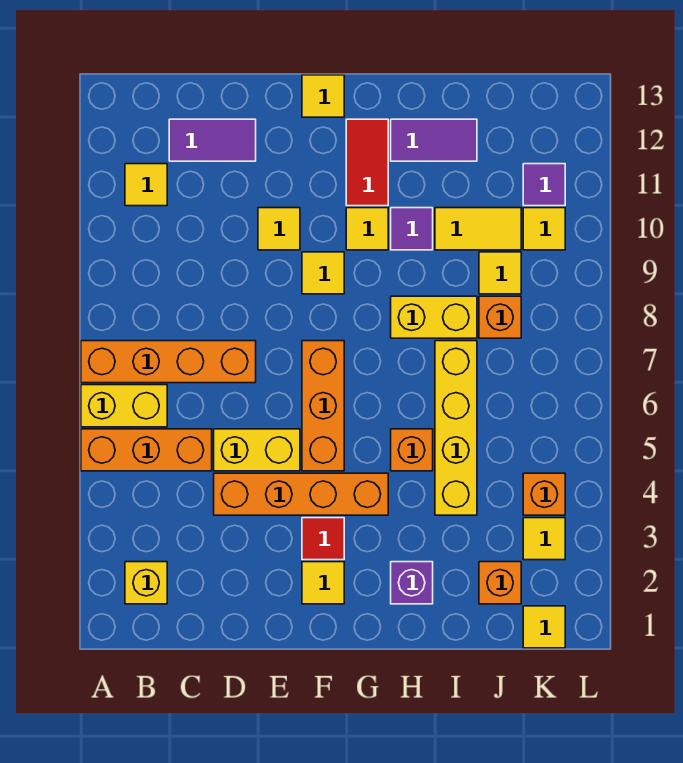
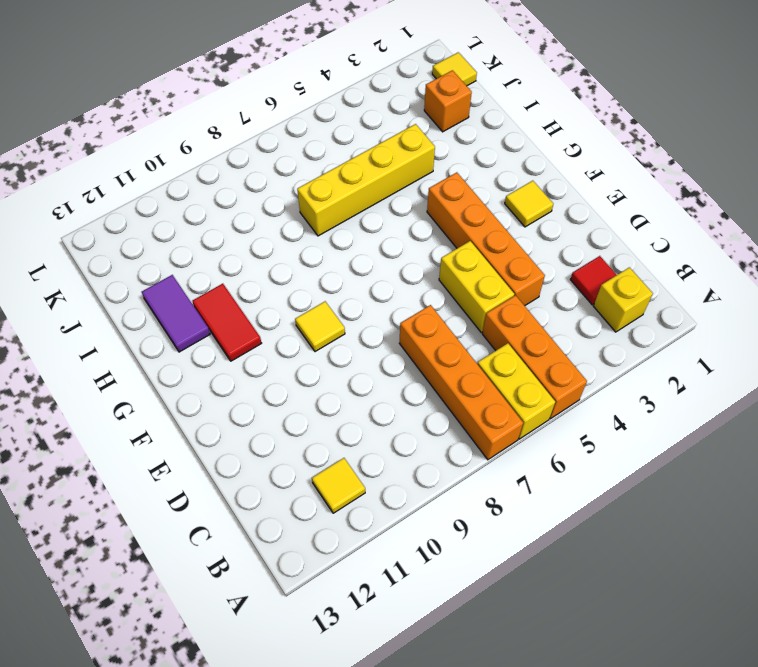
red tile C2 level 1 -> red tile F3 level 1
red tile G11:H11 level 1 -> red tile G11:G12 level 1
none -> purple tile C12:D12 level 1
none -> yellow tile E10 level 1
none -> orange brick F5:F7 level 1
none -> yellow tile F13 level 1

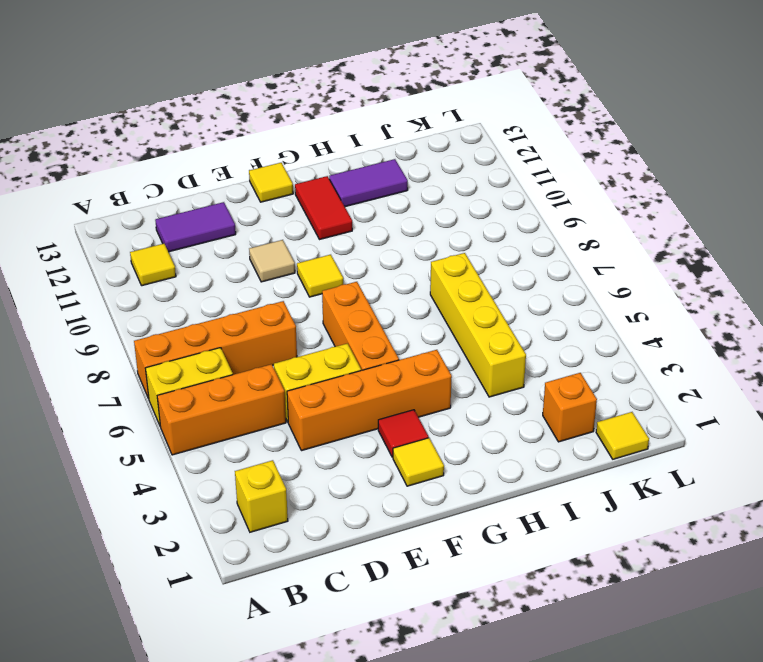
tan tile E10 level 1 -> yellow tile E10 level 1
none -> yellow tile G10 level 1
none -> purple brick H2 level 1
none -> orange brick H5 level 1
none -> yellow brick H8:I8 level 1

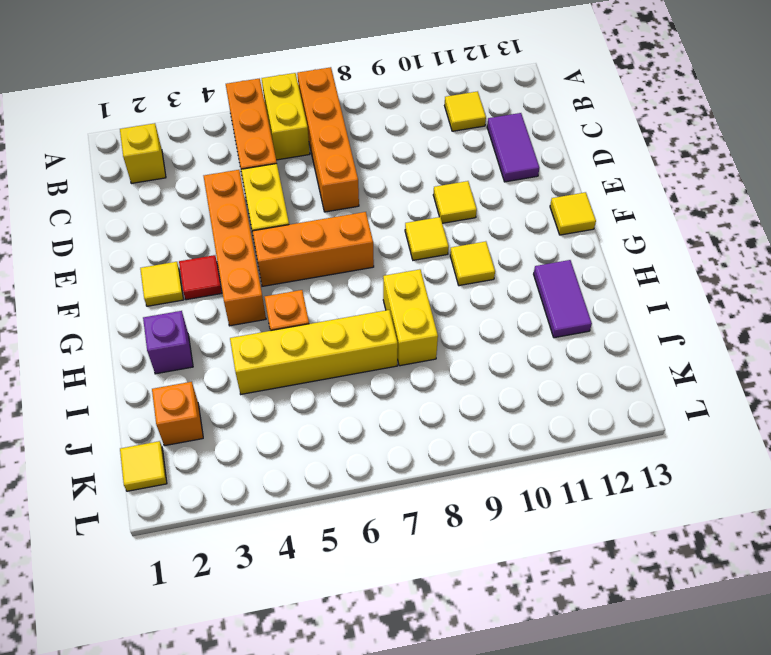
none -> red tile G11:G12 level 1
none -> purple tile H10 level 1
none -> yellow tile I10:J10 level 1
none -> orange brick J8 level 1

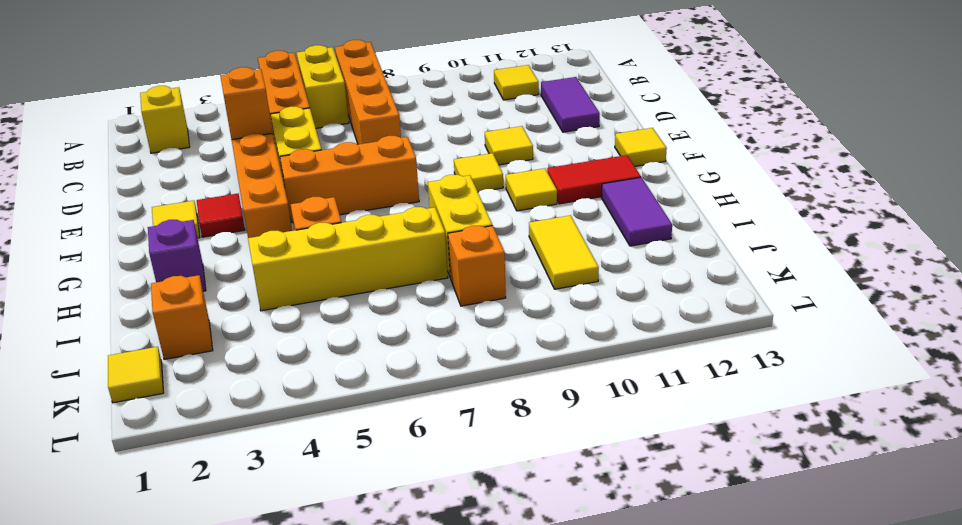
orange brick D4 level 2 -> orange brick K4 level 1
none -> purple tile H10 level 1
none -> yellow tile J9 level 1
none -> yellow tile K3 level 1
none -> yellow tile K10 level 1

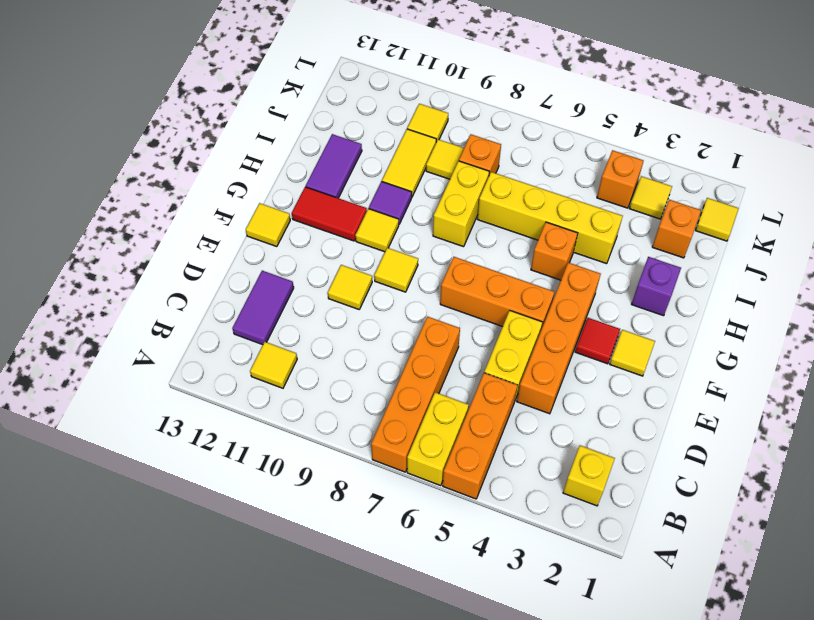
none -> purple tile K11 level 1

